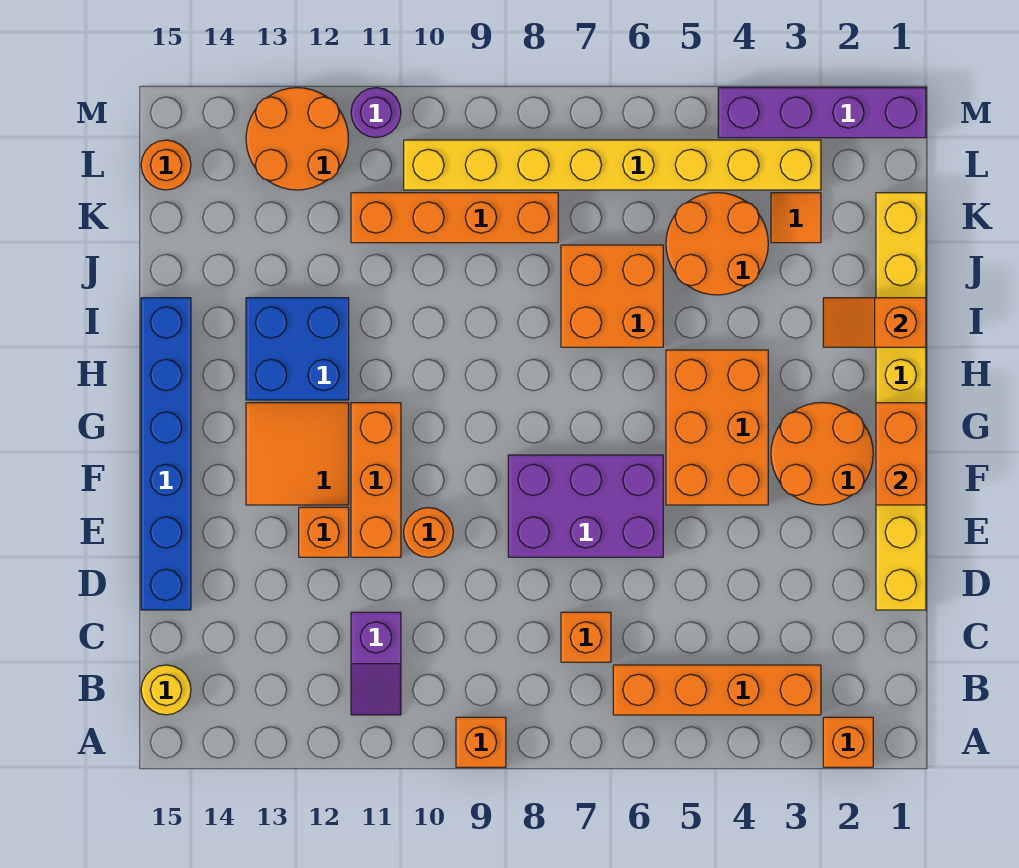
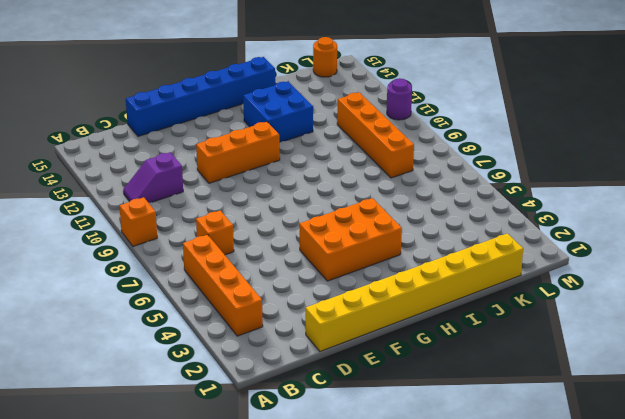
none -> orange brick A2 level 1
none -> yellow round brick B15 level 1
none -> purple brick E6:F8 level 1

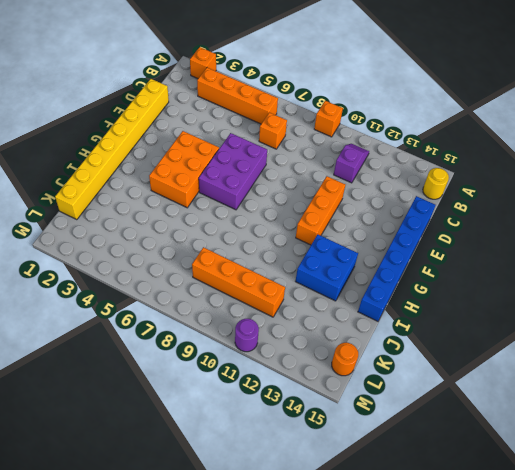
purple brick E6:G7 level 1 -> purple brick E6:F8 level 1
none -> orange round brick E10 level 1
none -> orange brick E12 level 1
none -> orange round brick F2:G3 level 1

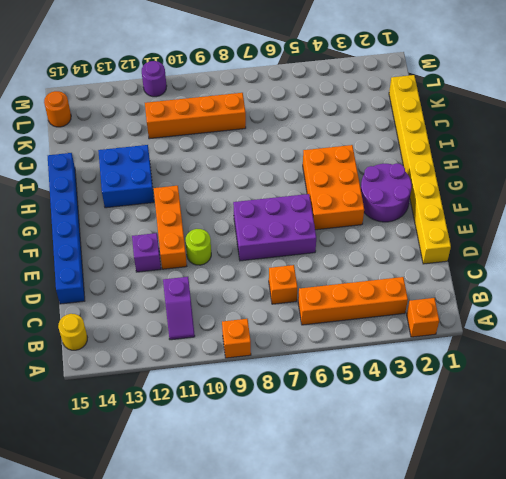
lime round brick E10 level 1 -> orange round brick E10 level 1
purple brick E12 level 1 -> orange brick E12 level 1
purple round brick F2:G3 level 1 -> orange round brick F2:G3 level 1
none -> orange tile F12:G13 level 1
none -> orange brick I6:J7 level 1
none -> orange round brick J4:K5 level 1

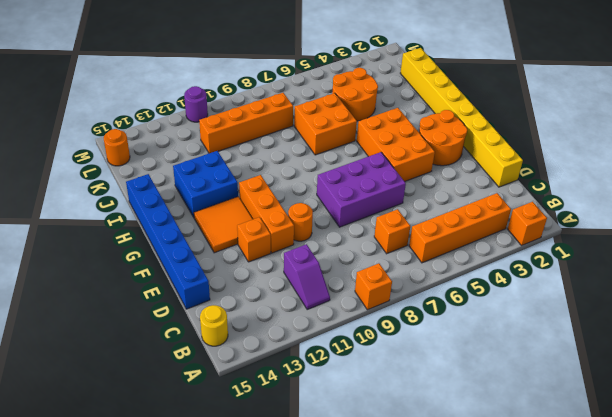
none -> orange tile K3 level 1
none -> yellow brick L3:L10 level 1
none -> orange round brick L12:M13 level 1

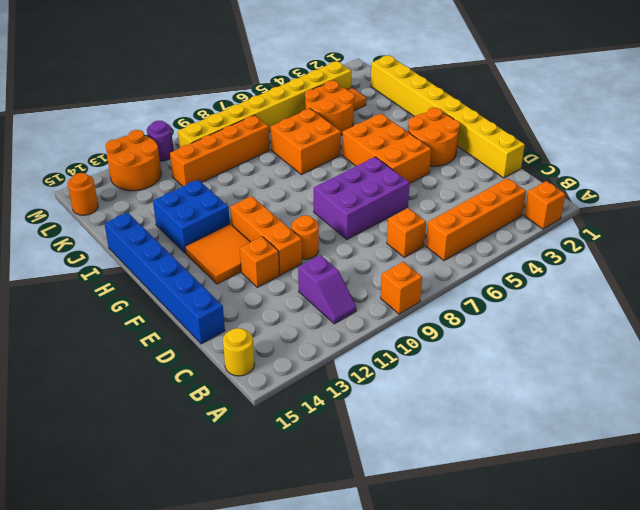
none -> purple brick M1:M4 level 1
none -> orange brick F1:G1 level 2
none -> orange slope I1:I2 level 2 top 1

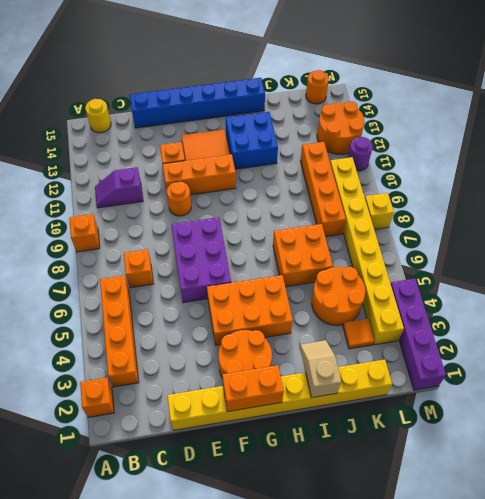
tan slope I1:I2 level 2 top 1 -> orange slope I1:I2 level 2 top 1
yellow brick M8 level 1 -> none

